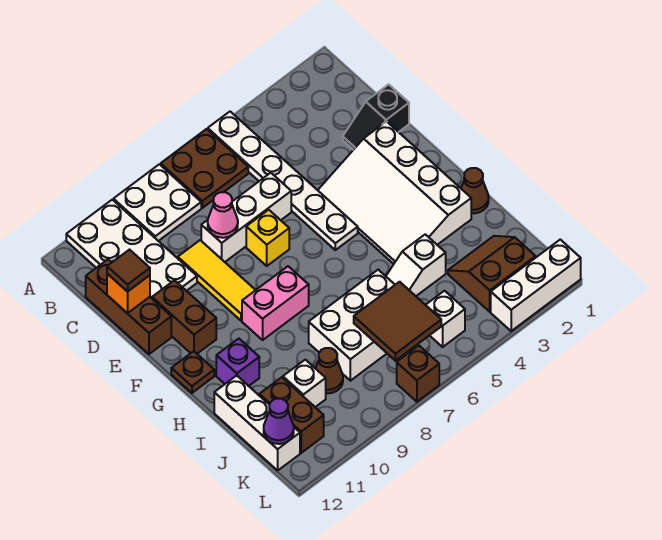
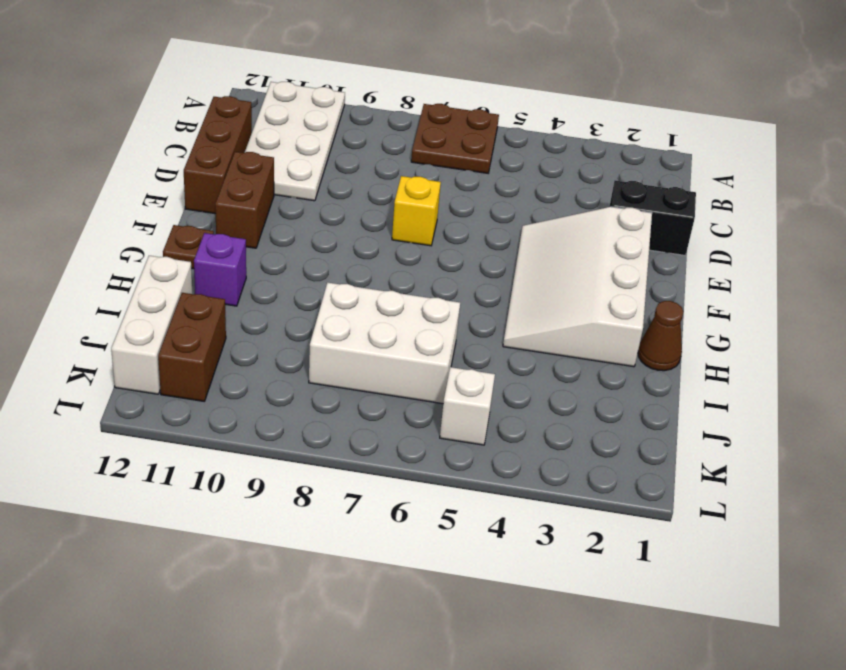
black brick D1:D2 level 1 -> black slope D1:D2 level 1 top 1
none -> white plate A5:F5 level 1
none -> white plate A8:B9 level 1
none -> white brick D6:D8 level 1
none -> yellow tile D9:F9 level 1

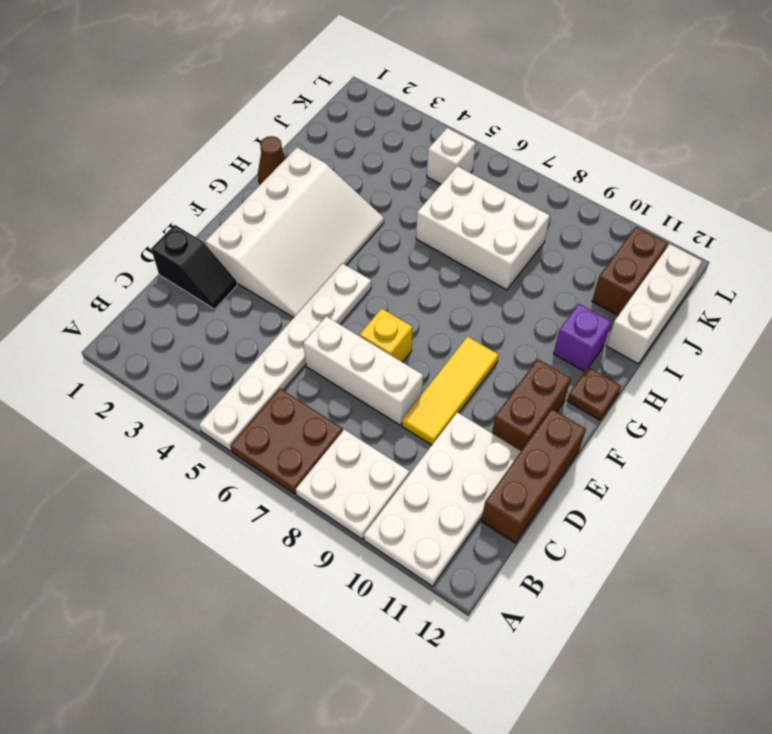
none -> pink brick G8:G9 level 1
none -> white slope I4:I5 level 1 top 4
none -> brown slope J2:K3 level 1 top K
none -> brown cone J9 level 1

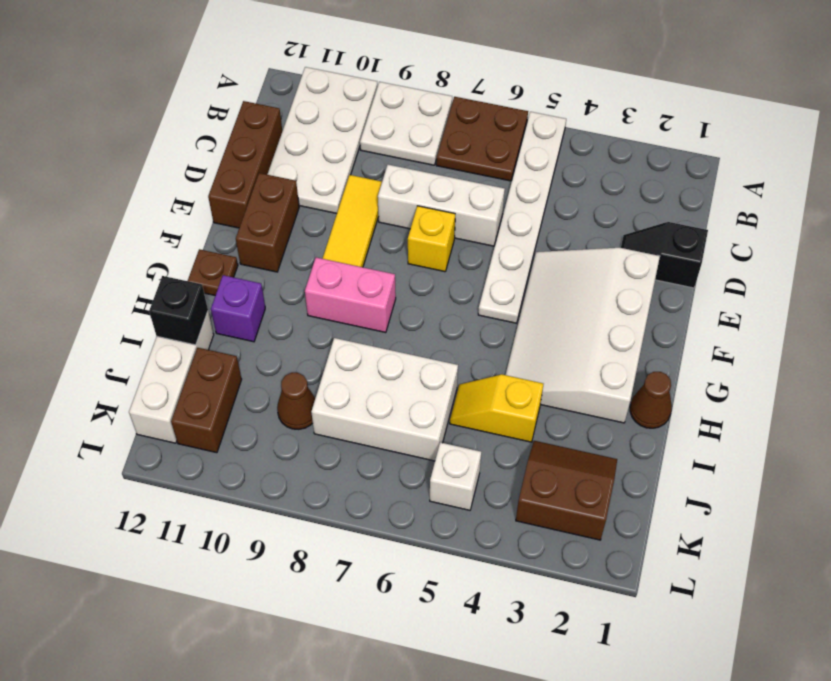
yellow slope I4:I5 level 1 top 4 -> white slope I4:I5 level 1 top 4
black brick I12 level 2 -> none
none -> white brick J10 level 1
none -> white brick L1:L3 level 1
none -> brown brick L7 level 1
none -> pink cone D8 level 2

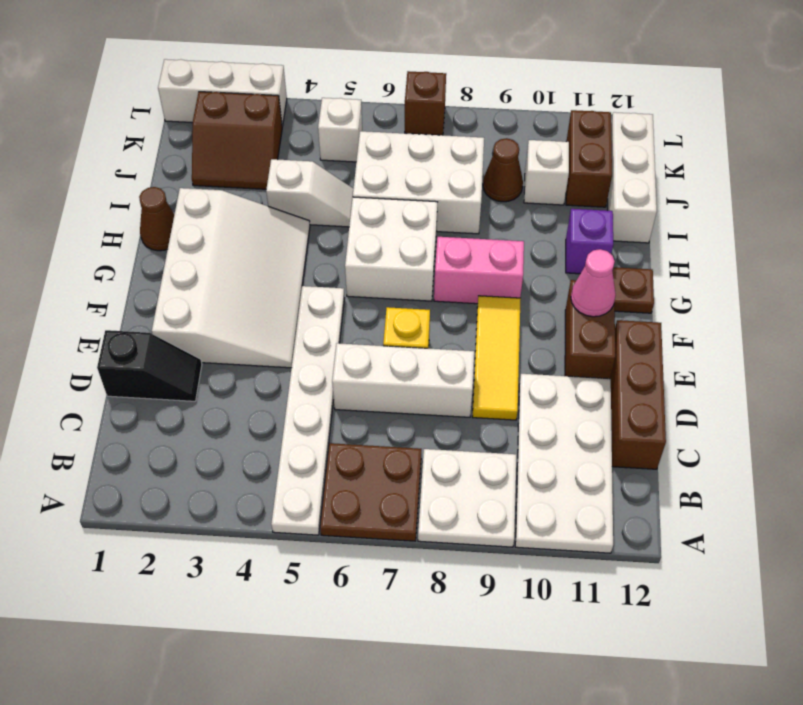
pink cone F11 level 2 -> pink cone D8 level 2
white brick G6:H7 level 1 -> none
none -> orange brick D12 level 2
none -> brown tile J6:K7 level 2
none -> purple cone K12 level 2
none -> brown tile D12 level 3

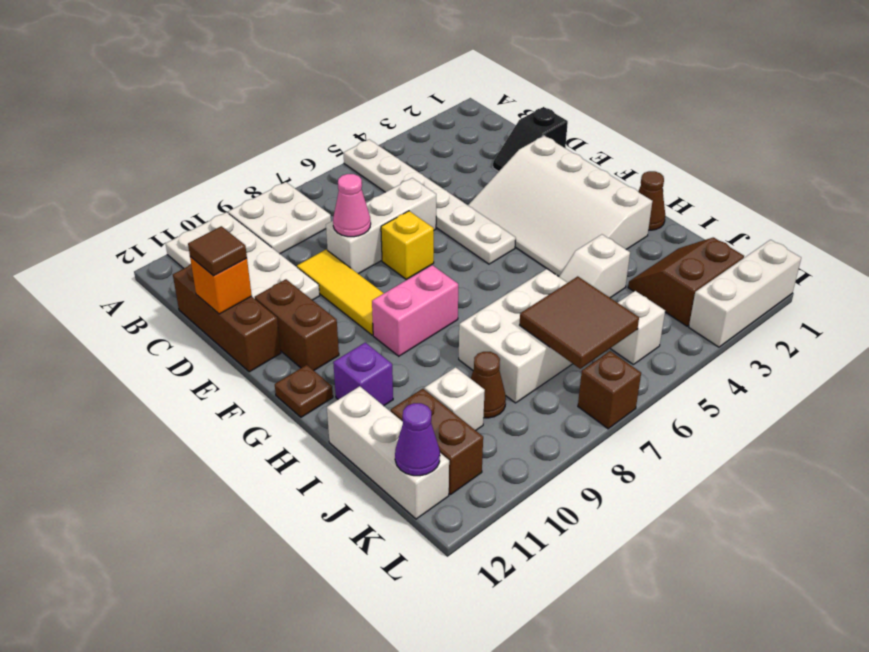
none -> brown plate A6:B7 level 1

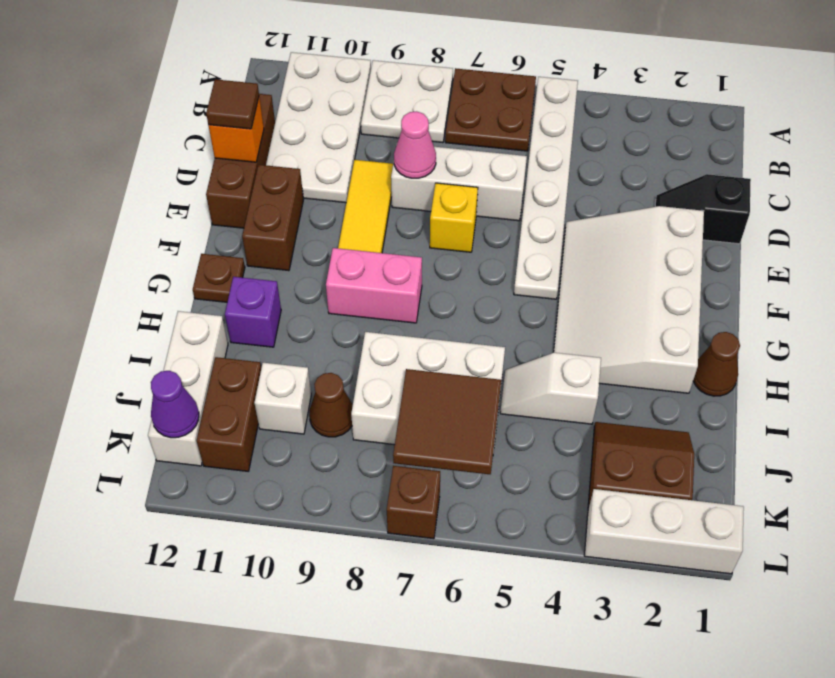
none -> white brick K5 level 1

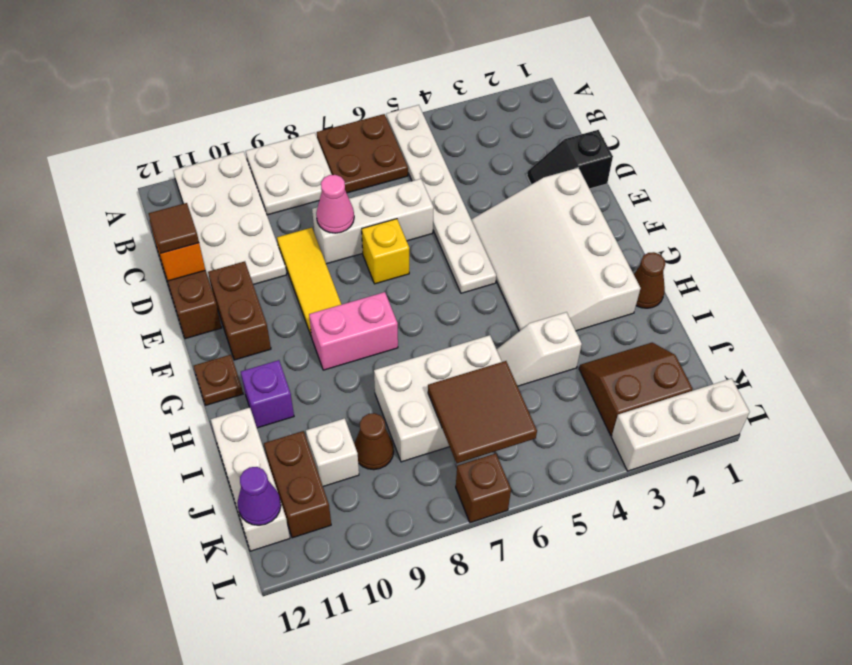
none -> white brick K5 level 1

